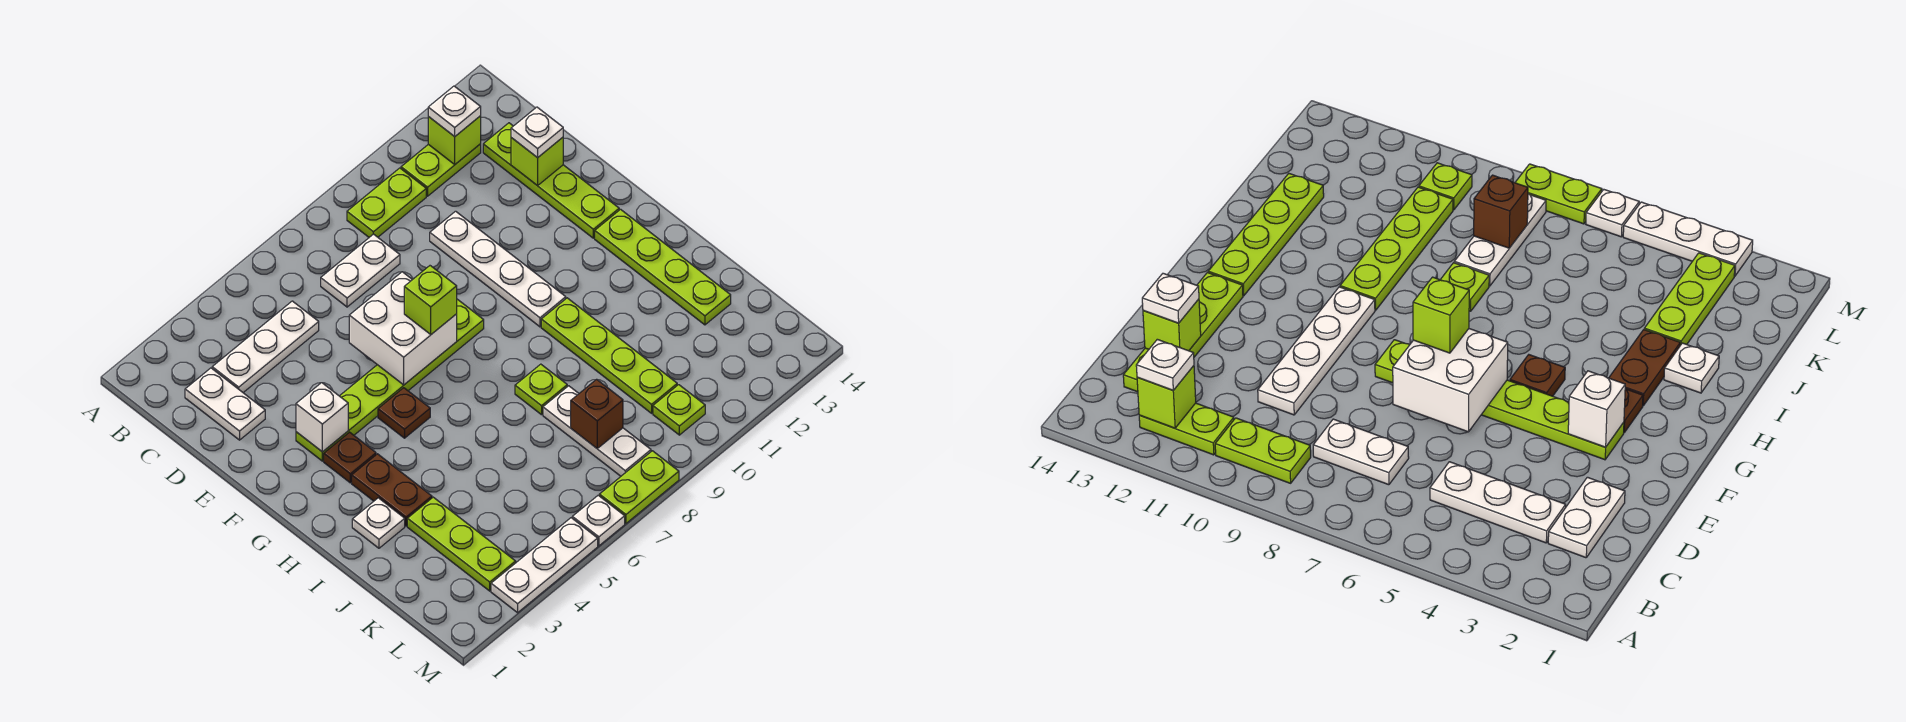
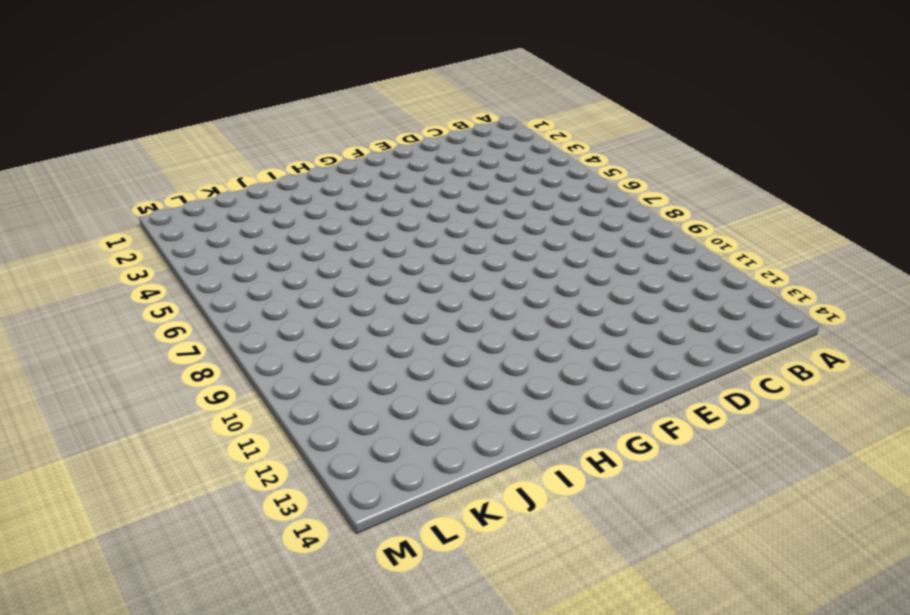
none -> lime plate B9:B10 level 1
none -> lime plate B11:B12 level 1
none -> white plate C2:D2 level 1

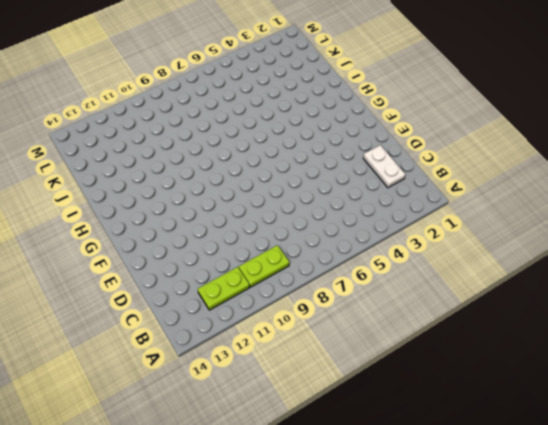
none -> white plate C3:C5 level 1
none -> white plate C7:C8 level 1
none -> lime plate C13:F13 level 1

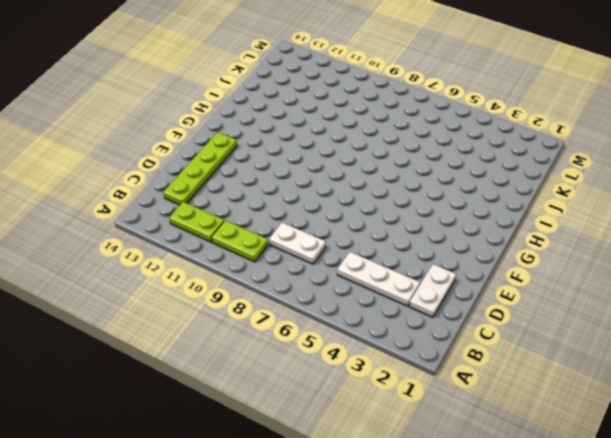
none -> white plate D10:G10 level 1
none -> lime plate F3:F8 level 1
none -> brown plate G3 level 1

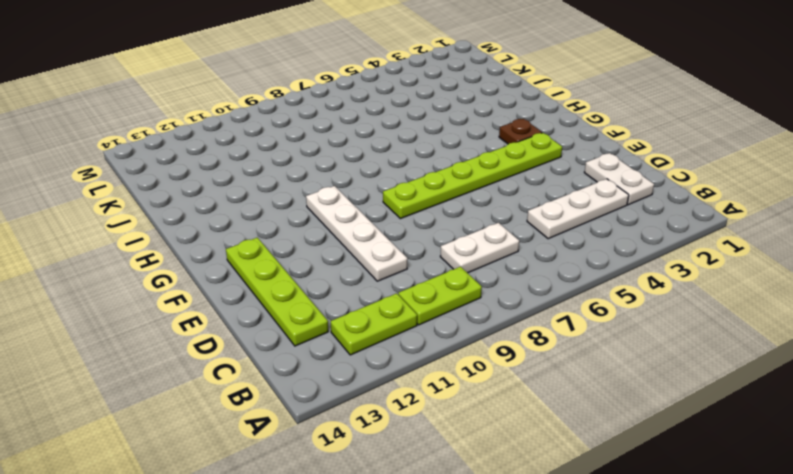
none -> brown plate G5 level 1
none -> lime plate G13:J13 level 1
none -> brown plate H3:I3 level 1

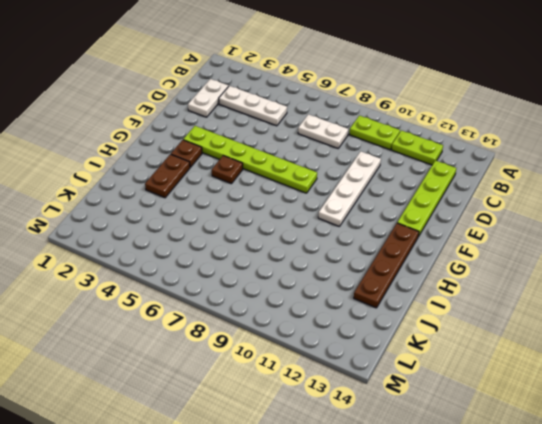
brown plate G13:J13 level 1 -> lime plate G13:J13 level 1
none -> lime plate H10:K10 level 1
none -> white plate I2 level 1
none -> lime plate I8 level 1

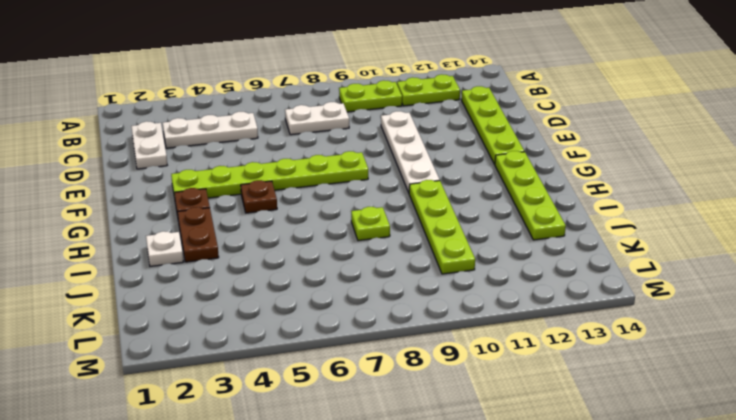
none -> lime plate J3:L3 level 1
none -> white plate J8:L8 level 1
none -> lime plate L10 level 1

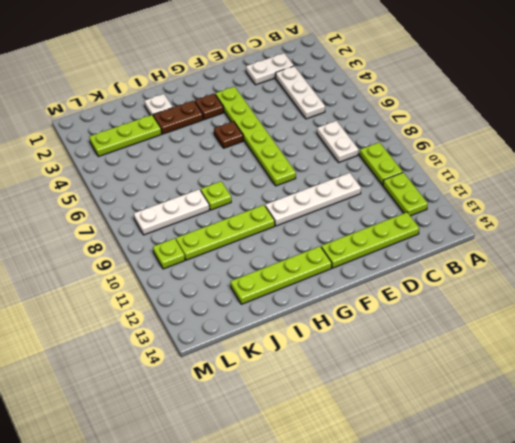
none -> white plate M3:M5 level 1
none -> white plate M6 level 1
none -> lime plate M7:M8 level 1

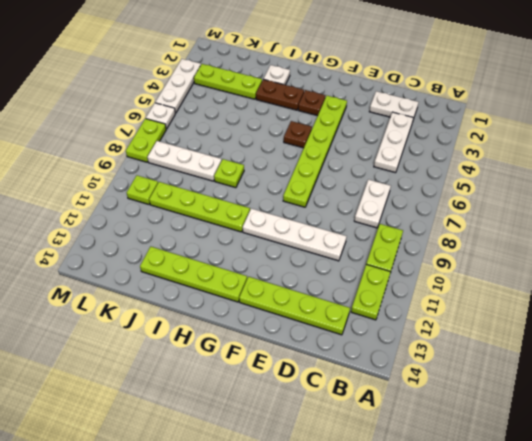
none -> lime brick B12 level 2
none -> lime brick D13 level 2
none -> white brick E6:F7 level 2

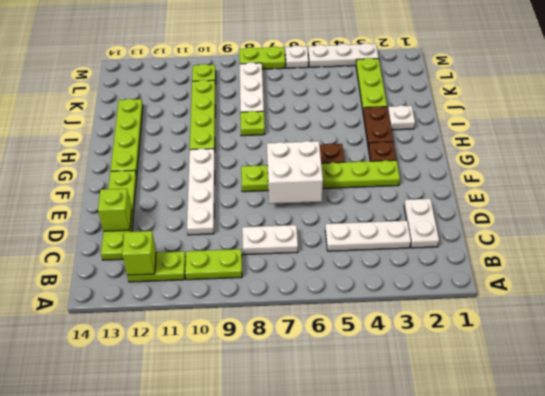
none -> white brick F3 level 2
none -> brown brick K8 level 2
none -> white plate B12 level 3

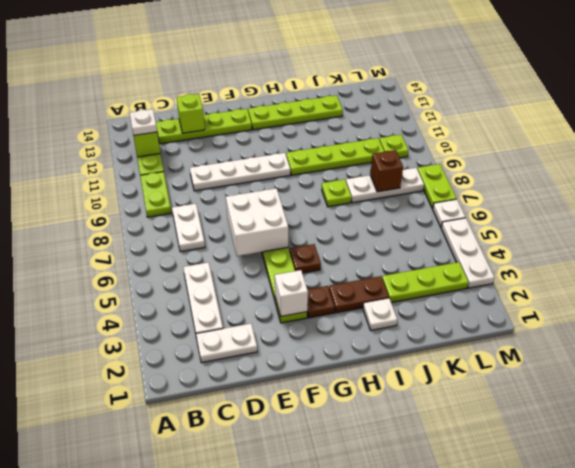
none -> white plate D13 level 3
none -> lime brick F7 level 3

